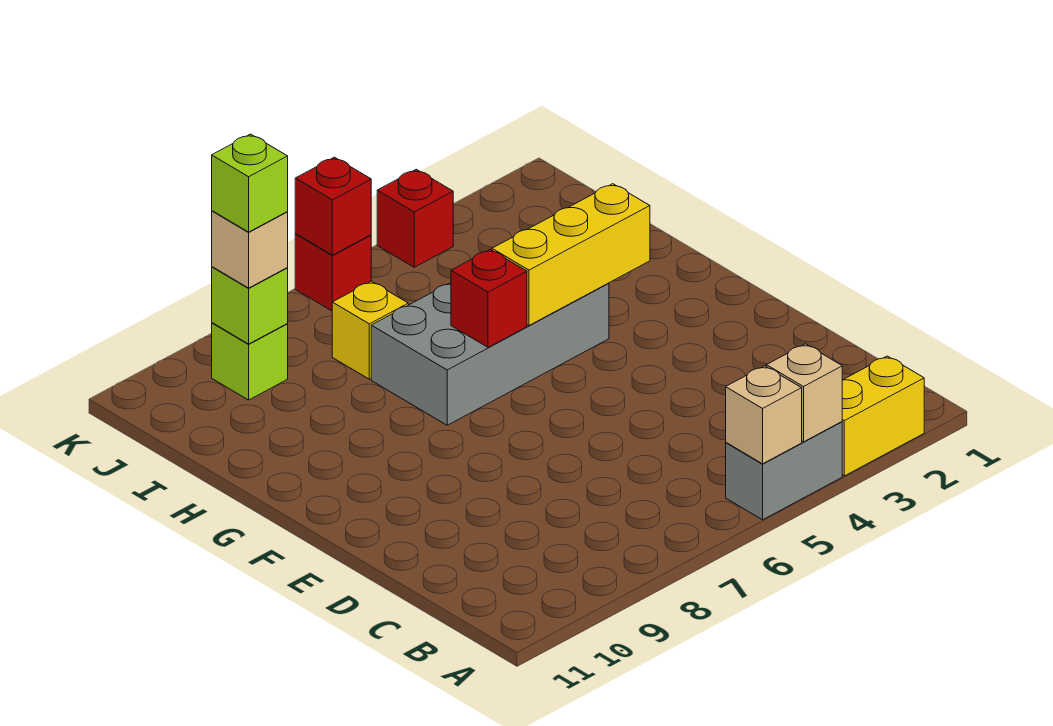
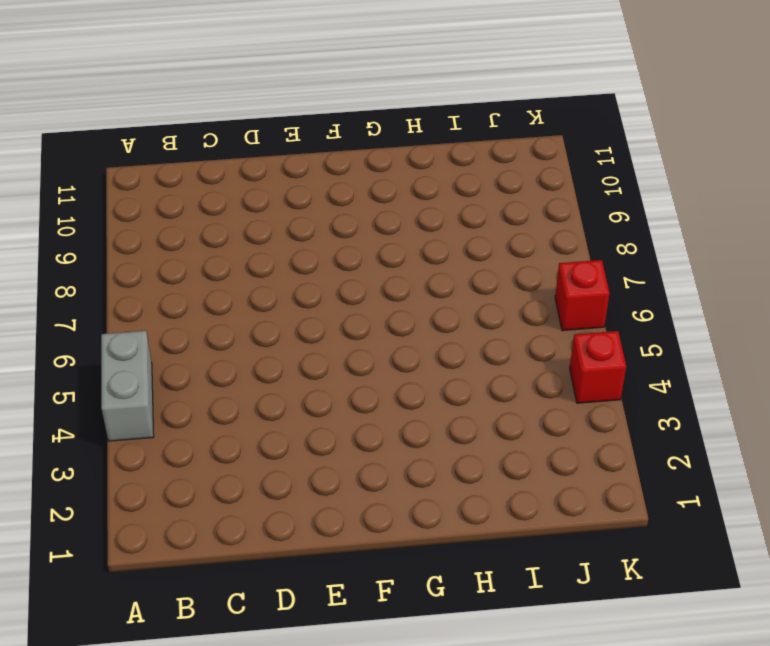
none -> yellow brick A2:A3 level 1
none -> grey brick G4:H7 level 1
none -> yellow brick I7 level 1

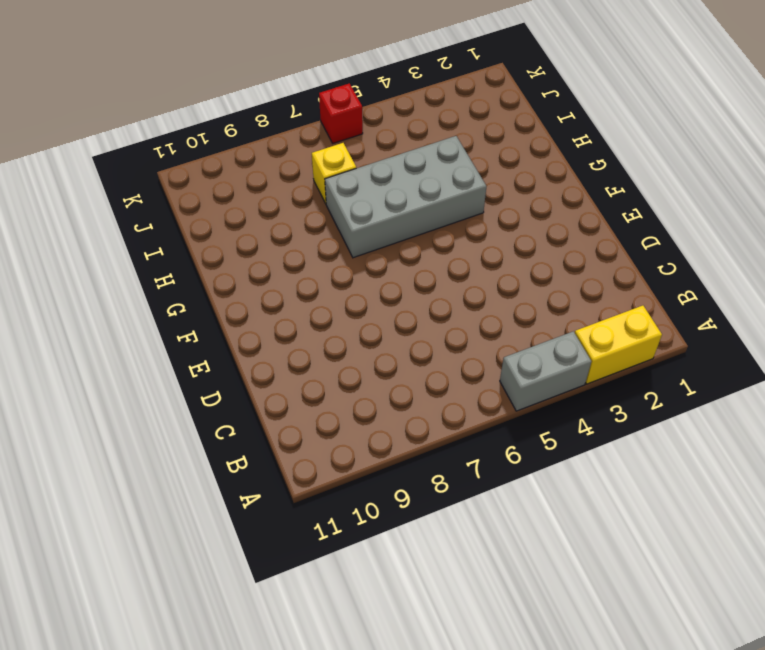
none -> lime brick J9 level 1
none -> red brick K4 level 1
none -> tan brick A4 level 2

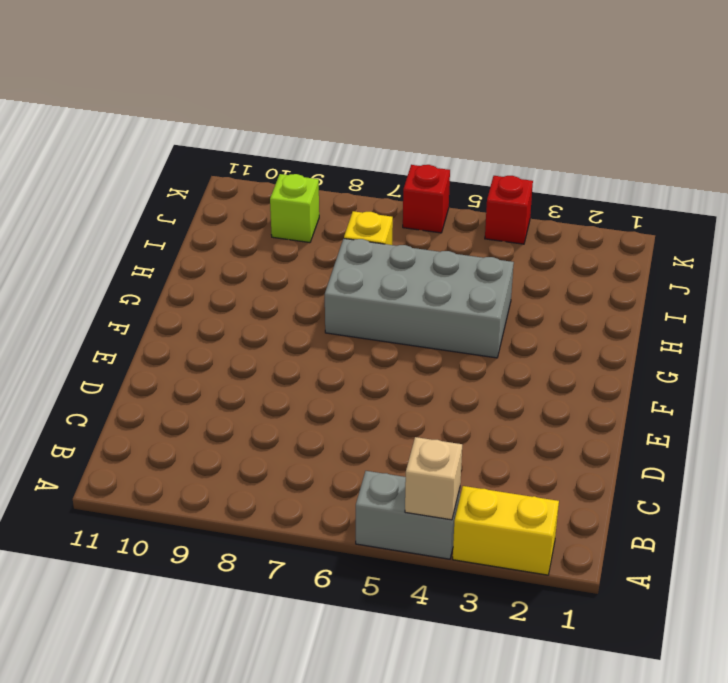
none -> tan brick A5 level 2
none -> yellow brick G3:G5 level 2
none -> red brick G6 level 2

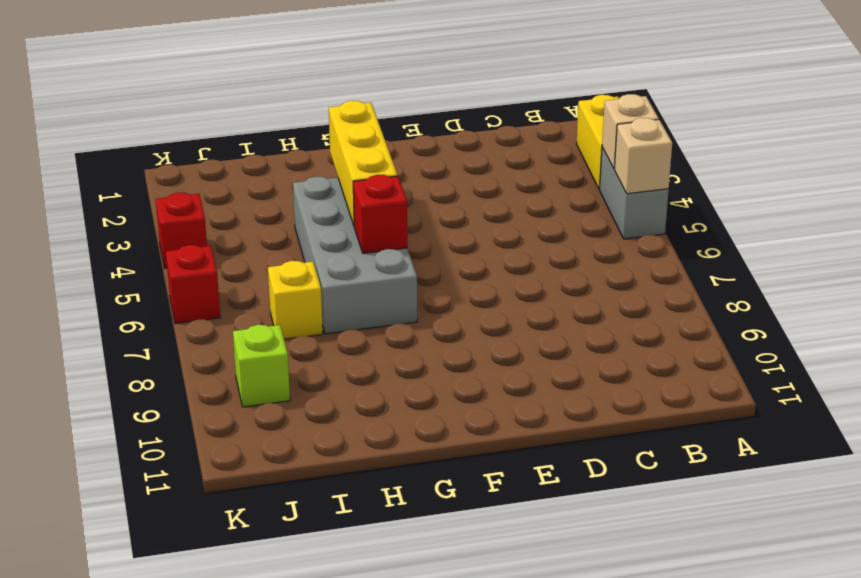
none -> lime brick J9 level 2
none -> red brick K6 level 2
none -> tan brick J9 level 3

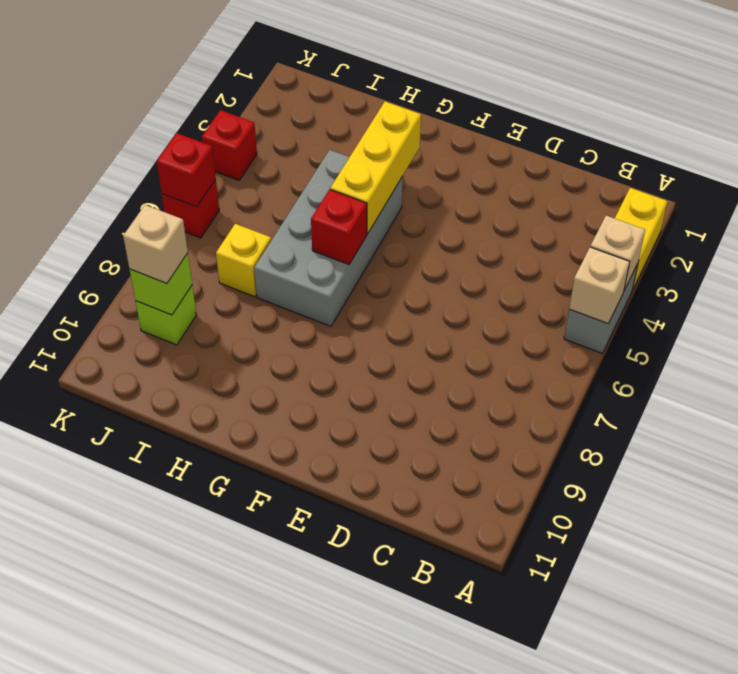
none -> lime brick J9 level 4

